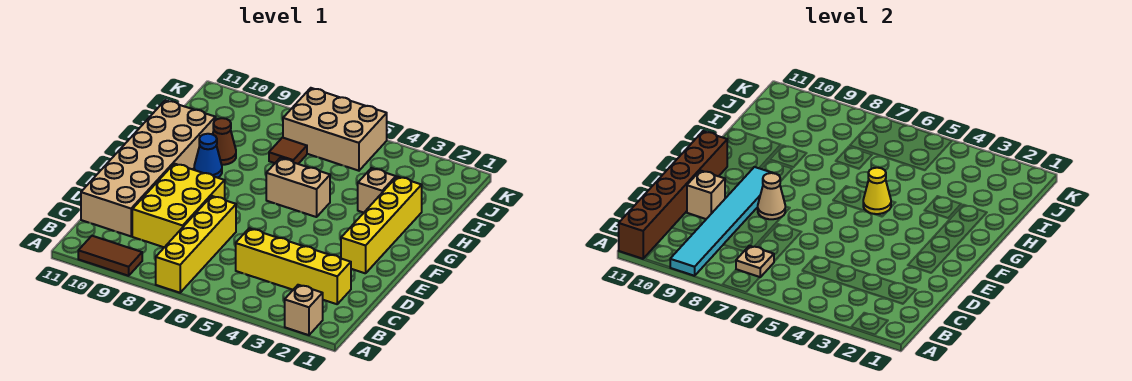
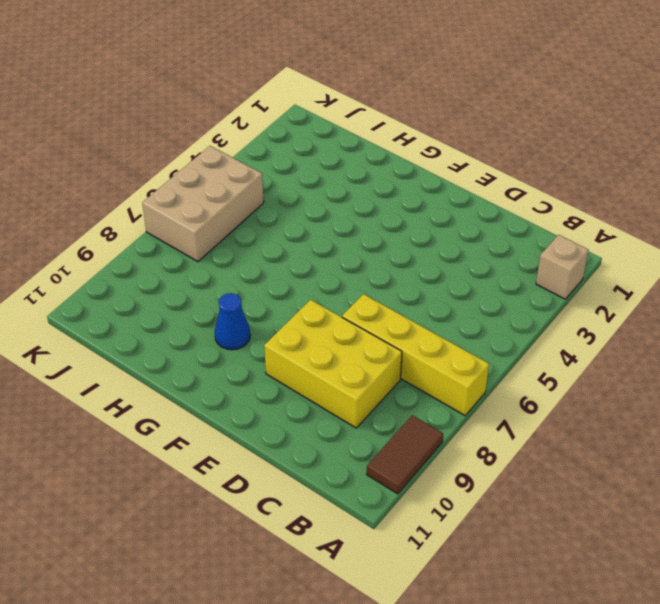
none -> yellow brick C2:C5 level 1
none -> tan brick C10:H11 level 1
none -> yellow brick E2:H2 level 1

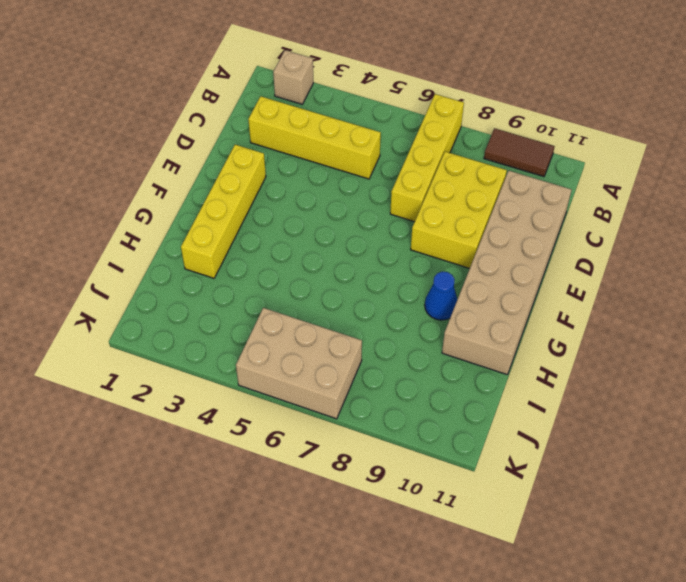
none -> tan brick G5:G6 level 1
none -> tan brick H3 level 1
none -> brown cone H9 level 1

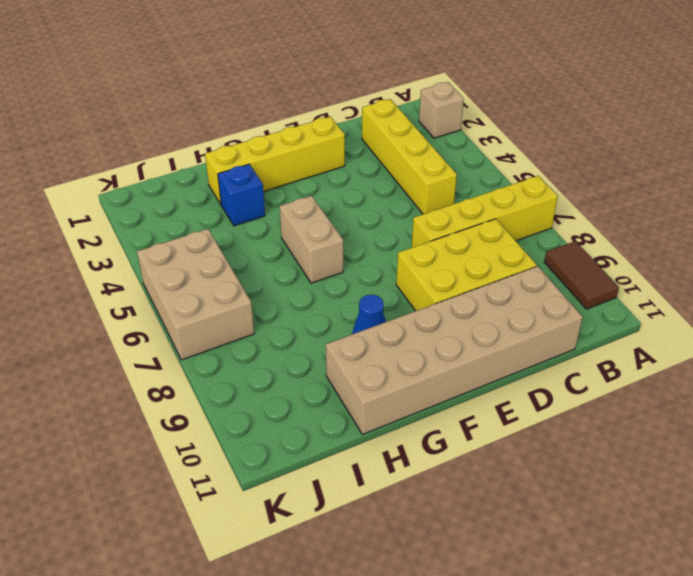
blue brick H3 level 1 -> tan brick H3 level 1
none -> brown cone H9 level 1
none -> brown tile I7 level 1
none -> cyan tile A9:F9 level 2

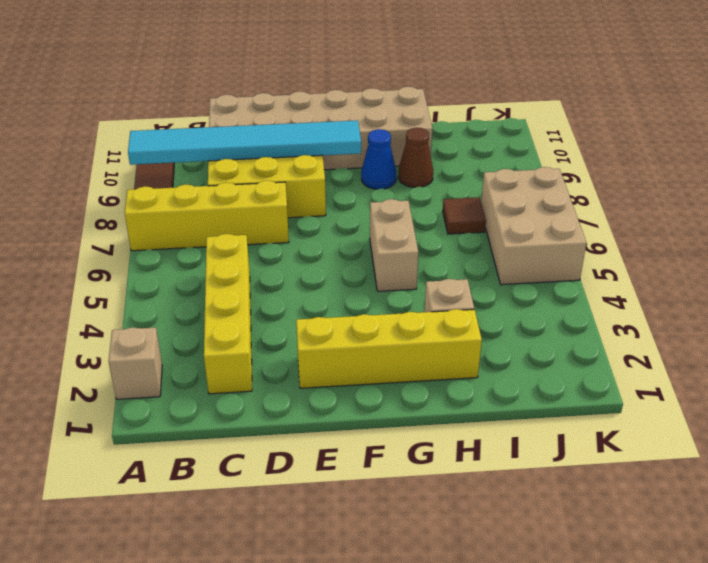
none -> brown brick A11:F11 level 2
none -> tan plate B7 level 2
none -> tan brick D10 level 2

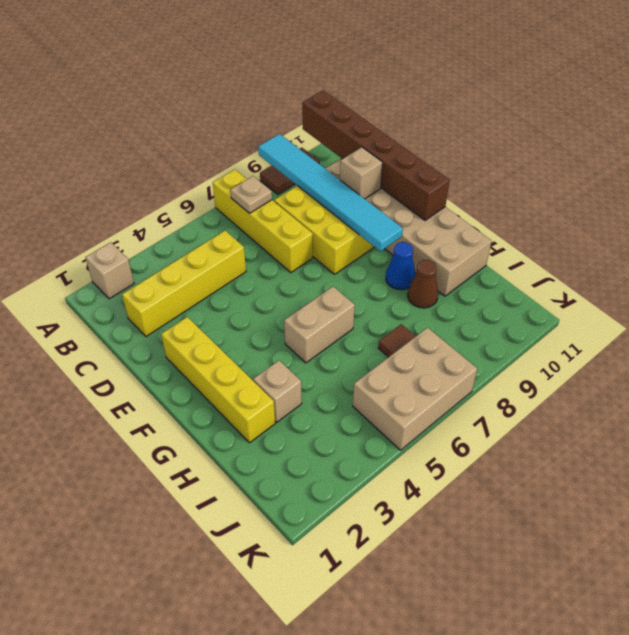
none -> tan cone E8 level 2
none -> yellow cone G5 level 2

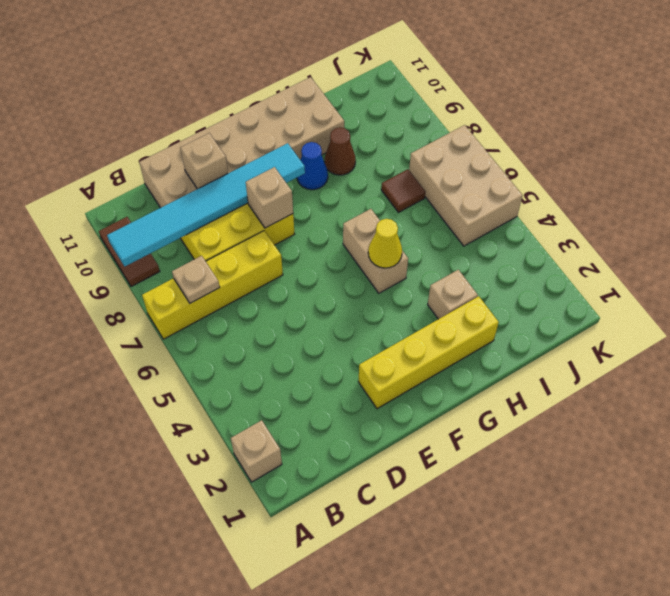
tan brick E8 level 2 -> tan cone E8 level 2
none -> yellow brick C2:C5 level 1
none -> brown brick A11:F11 level 2

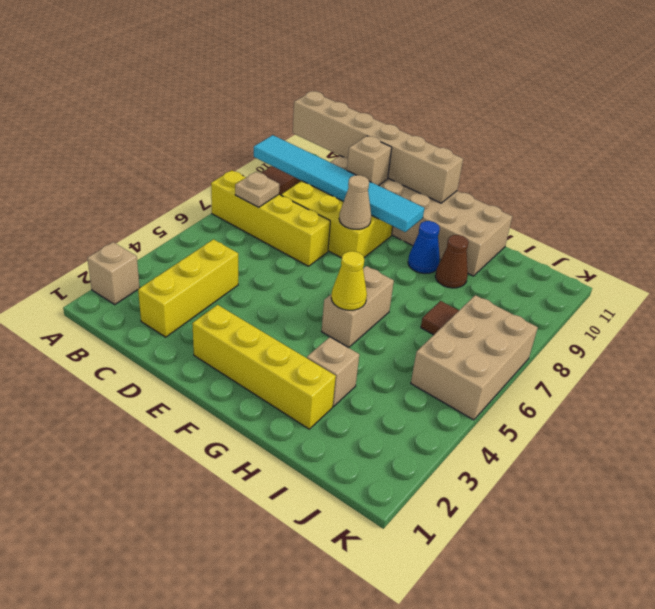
tan brick A11:F11 level 2 -> brown brick A11:F11 level 2
yellow brick C2:C4 level 1 -> yellow brick C2:C5 level 1

